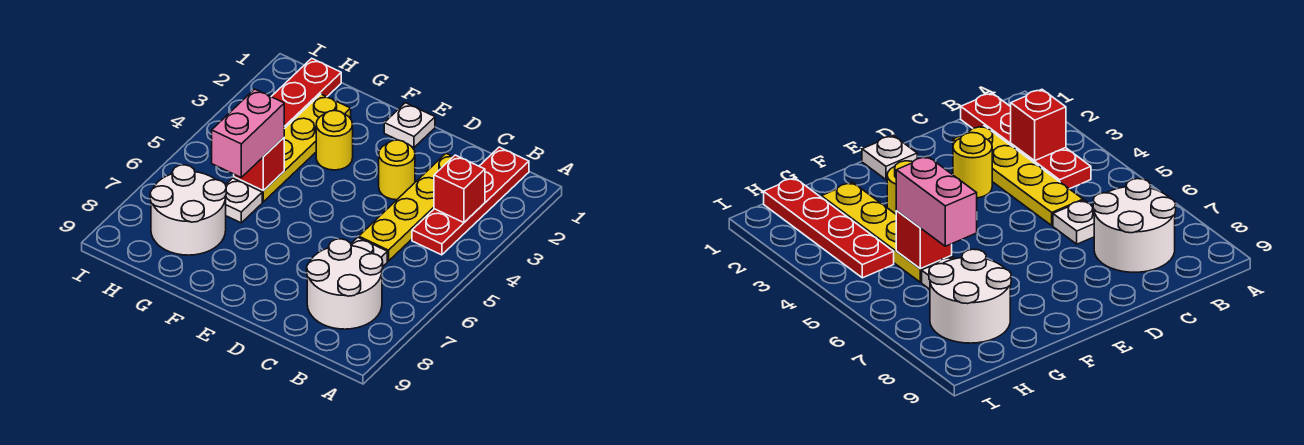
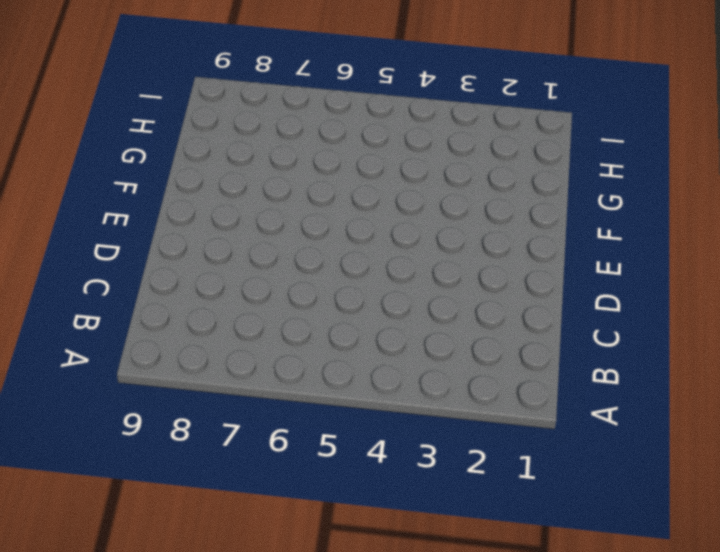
none -> red plate B1:B4 level 1
none -> white round brick B7:C8 level 1
none -> yellow plate C2:C5 level 1

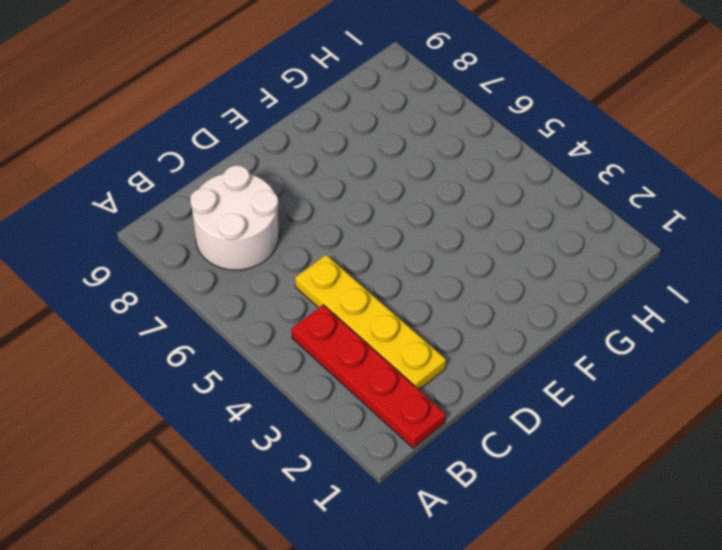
none -> white plate C6 level 1
none -> yellow round brick D3 level 1
none -> white plate E1 level 1

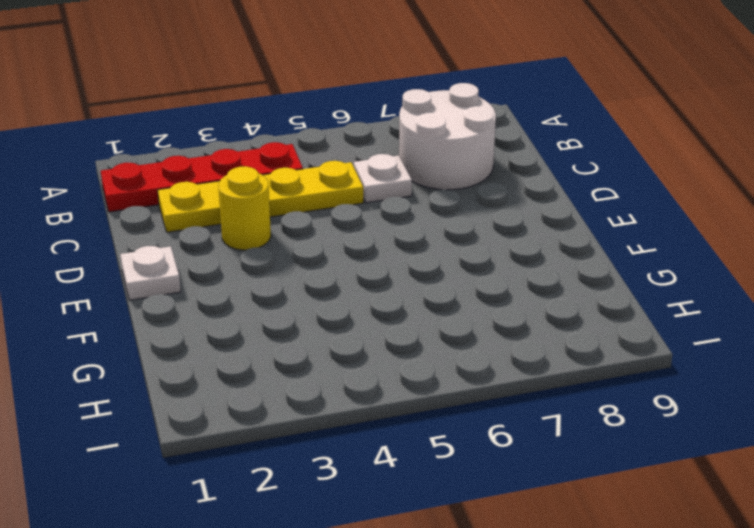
none -> yellow round brick F3 level 1
none -> yellow plate G2:G5 level 1
none -> white plate G6 level 1

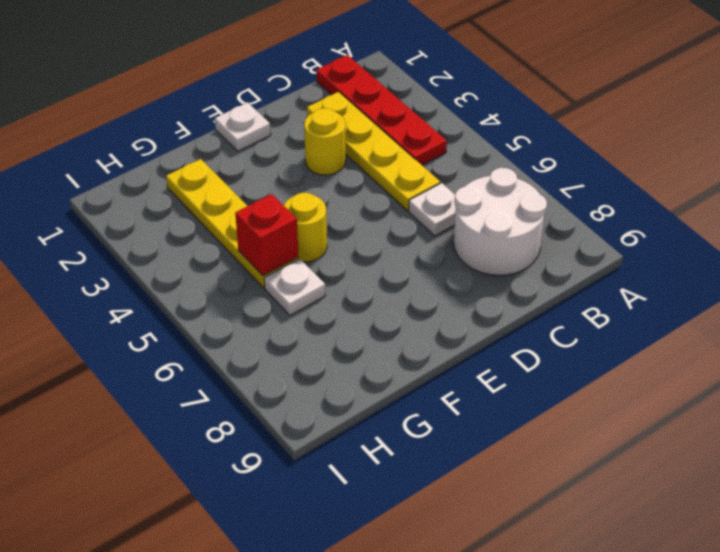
yellow round brick F5 level 1 -> yellow round brick F3 level 1
none -> white round brick G7:H8 level 1
none -> red plate H1:H4 level 1
none -> red brick B3 level 2

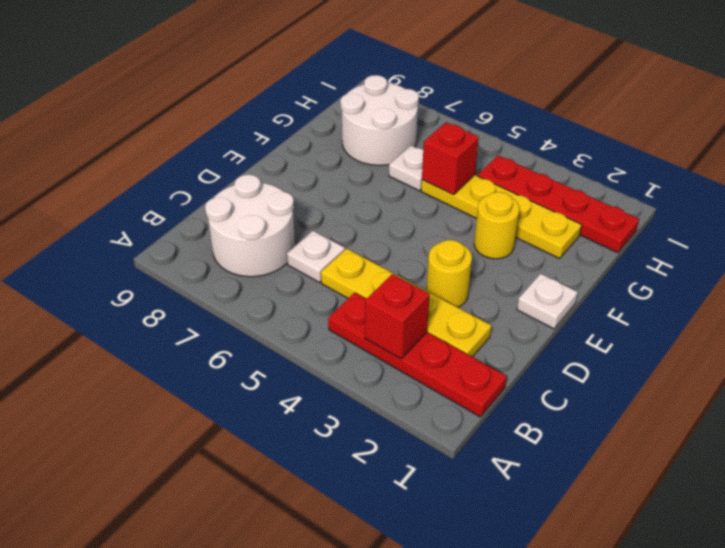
none -> pink brick G5:G6 level 3

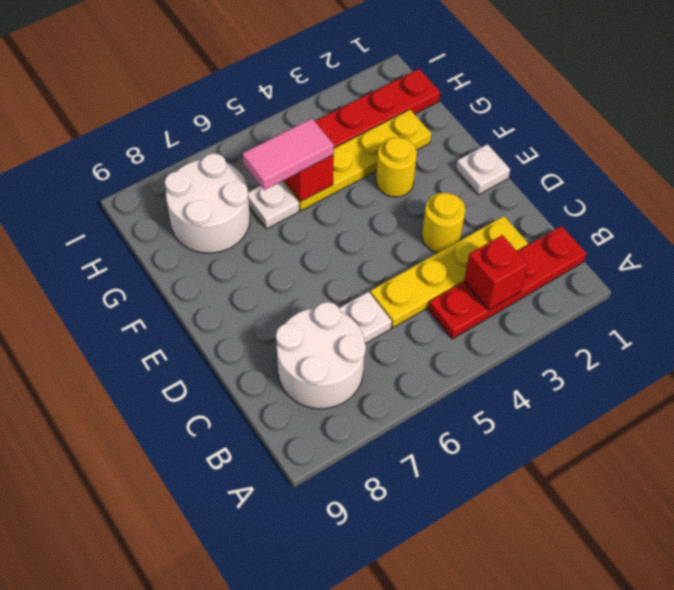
pink tile G5:G6 level 3 -> pink brick G5:G6 level 3

